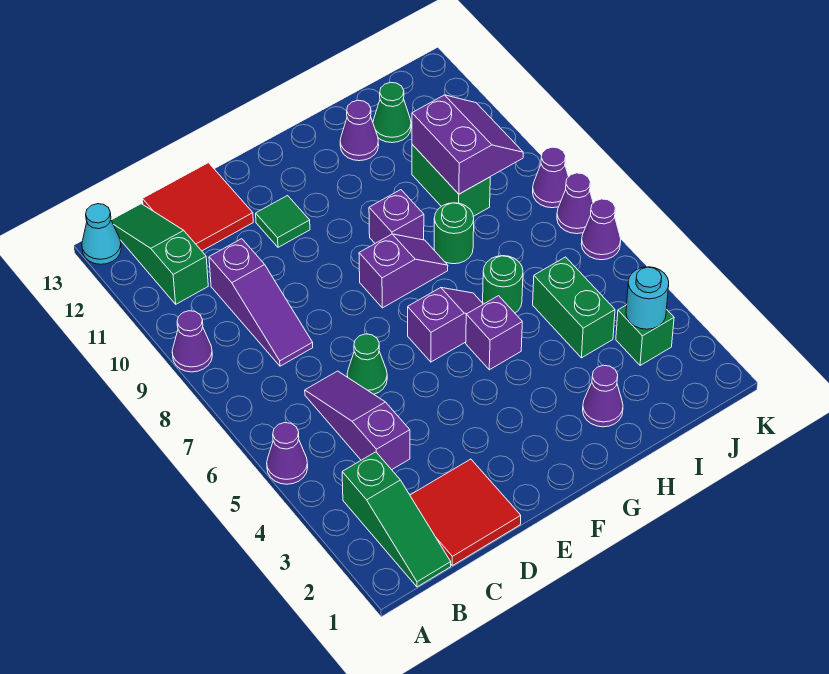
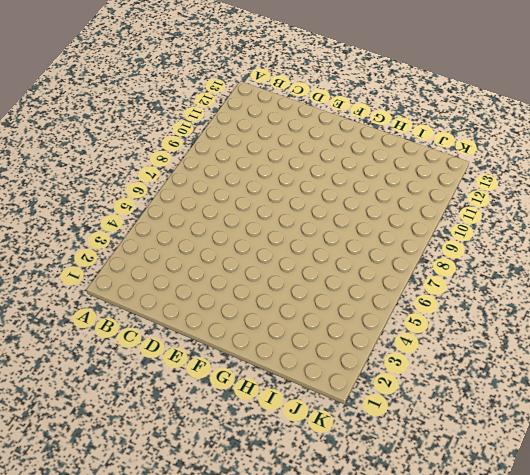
none -> purple cone A5 level 1
none -> purple cone A9 level 1
none -> cyan cone A13 level 1

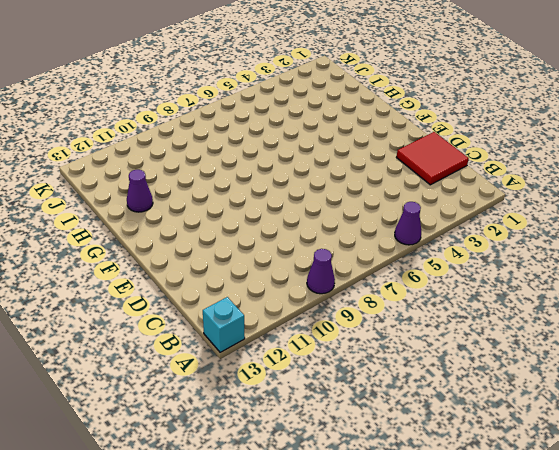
cyan brick A13 level 1 -> cyan cone A13 level 1
none -> green slope B1:B3 level 1 top 3
none -> green slope B11:B13 level 1 top 11
none -> purple slope C4:C6 level 1 top 4

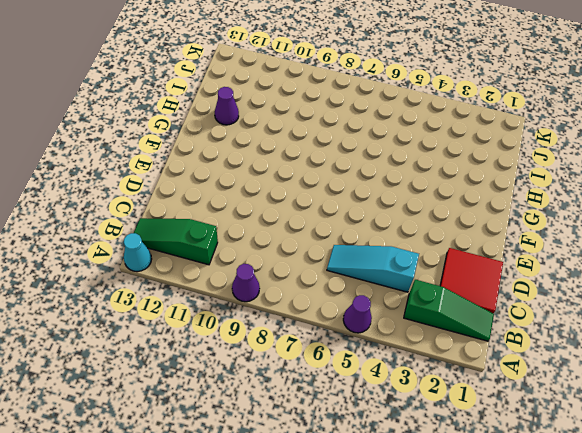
cyan slope C4:C6 level 1 top 4 -> purple slope C4:C6 level 1 top 4
none -> purple slope C8:C10 level 1 top 10
none -> red tile C12:D13 level 1
none -> green cone D6 level 1

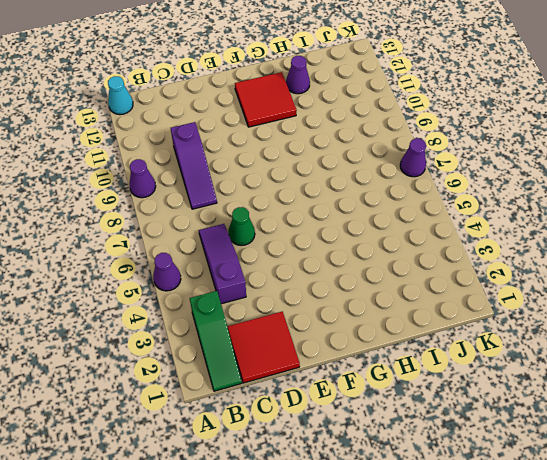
red tile F11:G12 level 1 -> red tile C12:D13 level 1
none -> green slope B11:B13 level 1 top 11
none -> green tile E11 level 1
none -> purple slope F6:G6 level 1 top F

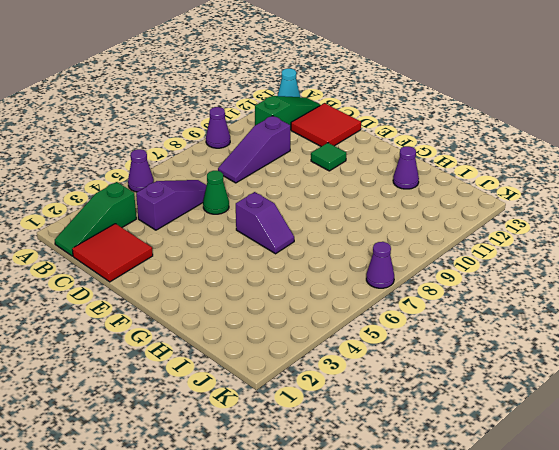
none -> purple slope F8:G8 level 1 top F
none -> purple brick G5 level 1
none -> purple brick G9 level 1

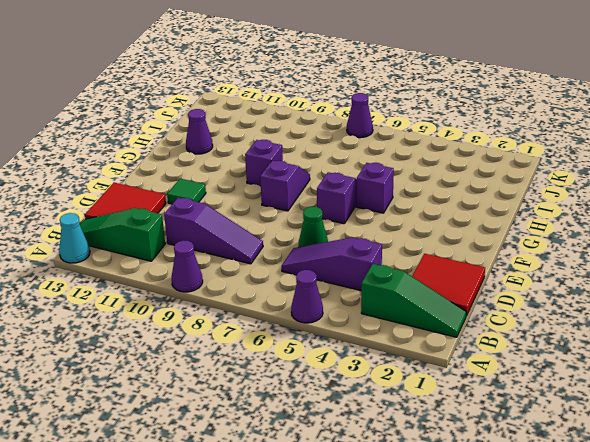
none -> purple cone H2 level 1
none -> green round brick H6 level 1
none -> green round brick H8 level 1

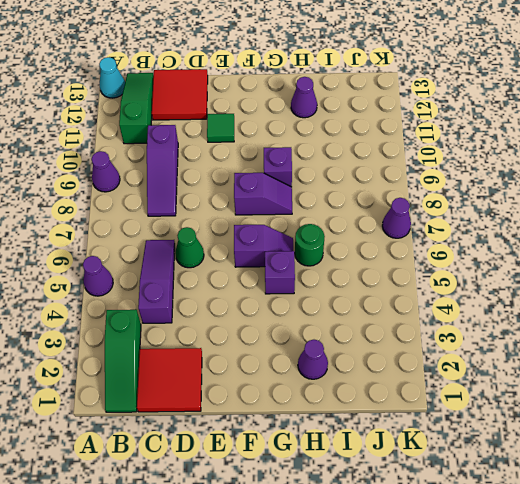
none -> green round brick H8 level 1
none -> green brick I4:I5 level 1
none -> green brick I9:I10 level 1

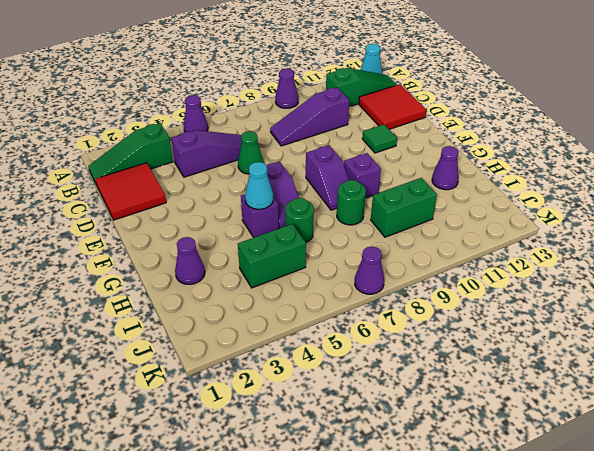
cyan cone G5 level 2 -> none
none -> green cone I12 level 1
none -> green brick J3 level 1
none -> purple cone K6 level 1

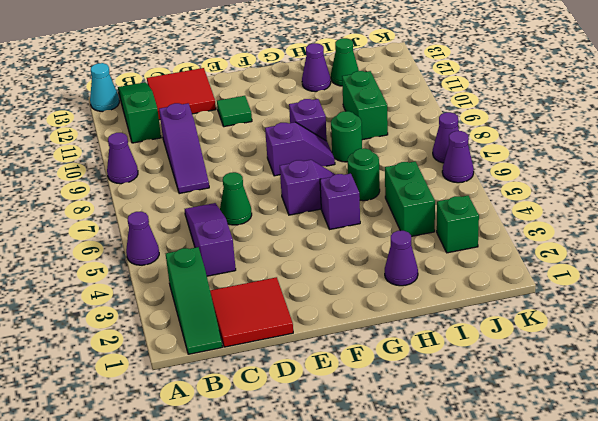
none -> purple cone K8 level 1
none -> purple slope I9:J10 level 2 top I
none -> cyan round brick J3 level 2

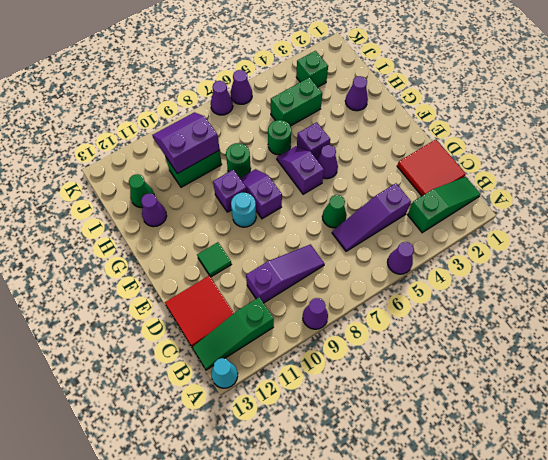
purple cone F5 level 1 -> purple cone K8 level 1
cyan round brick F9 level 1 -> cyan round brick J3 level 2

